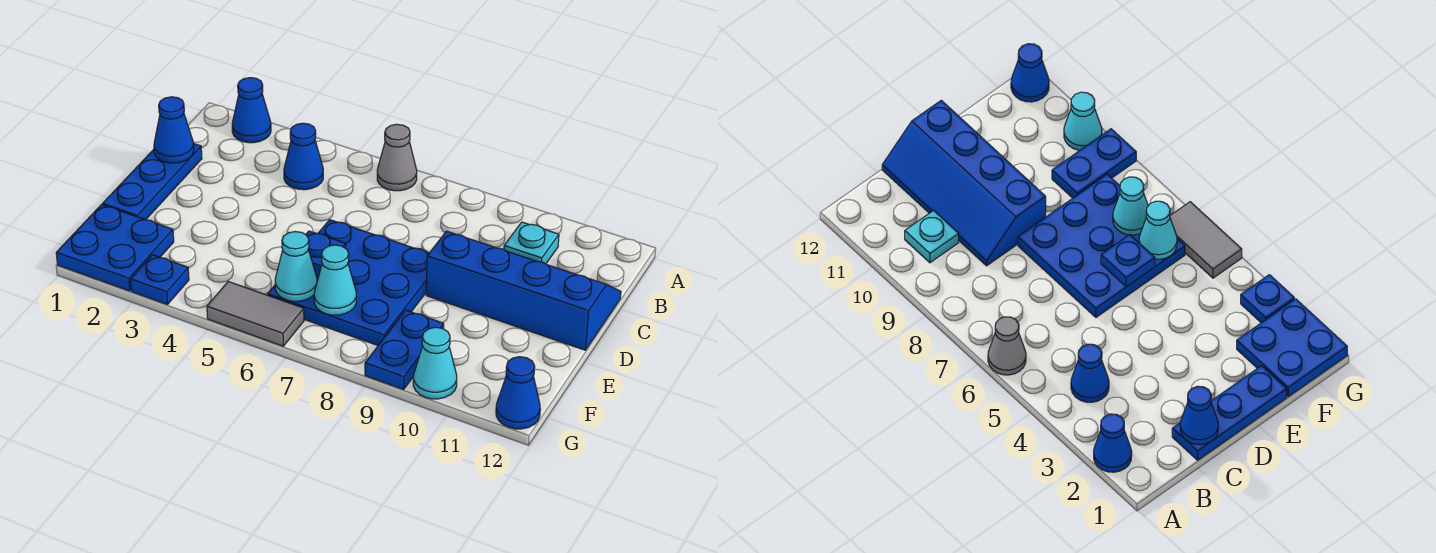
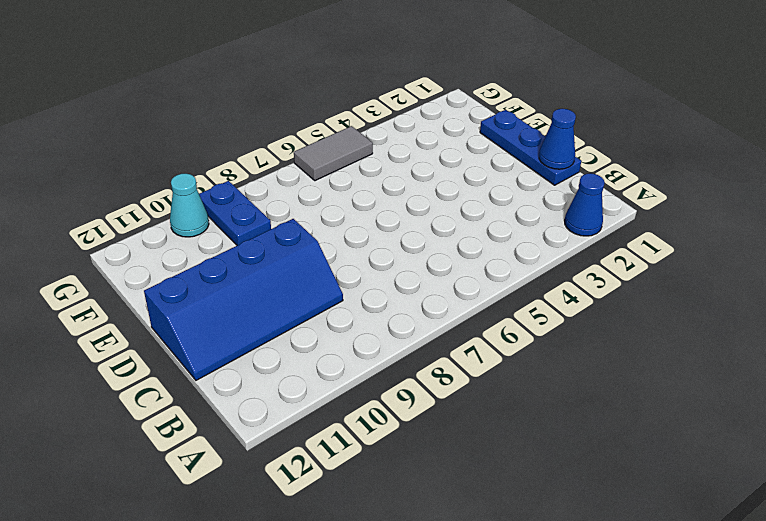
none -> grey cone A6 level 1
none -> blue cone B4 level 1
none -> cyan plate B10 level 1

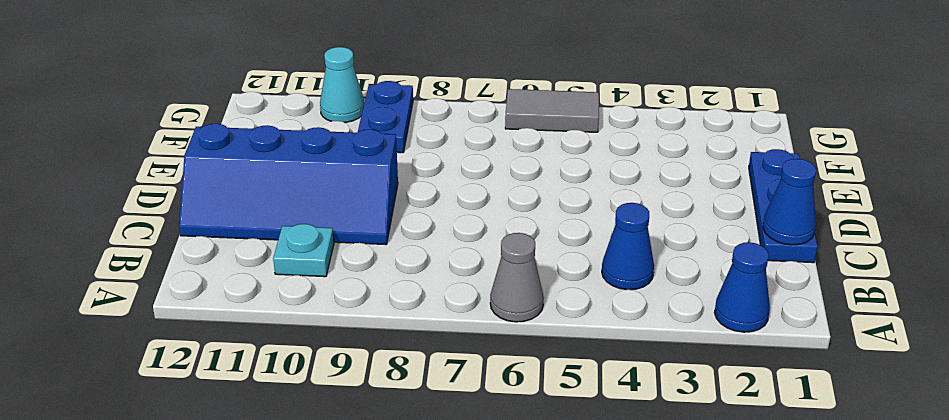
none -> blue plate D6:F8 level 1
none -> blue plate F1:G2 level 1
none -> blue plate G3 level 1

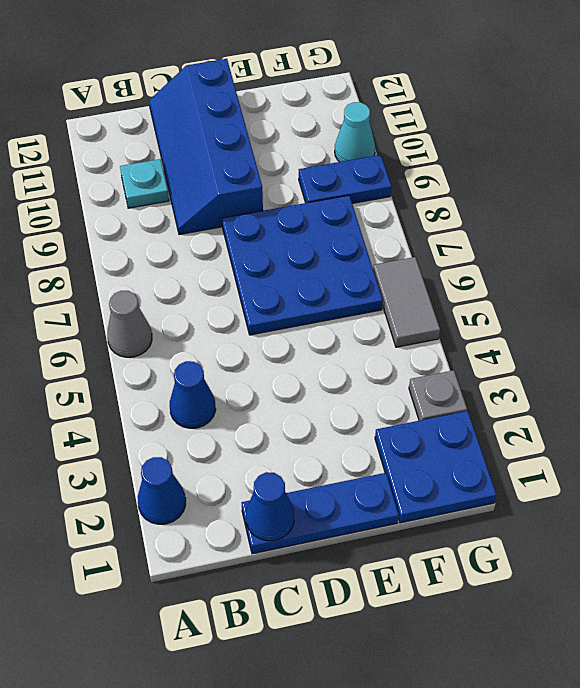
grey plate G3 level 1 -> blue plate G3 level 1
none -> blue cone G12 level 1
none -> blue plate E6 level 2
none -> cyan cone F6 level 2

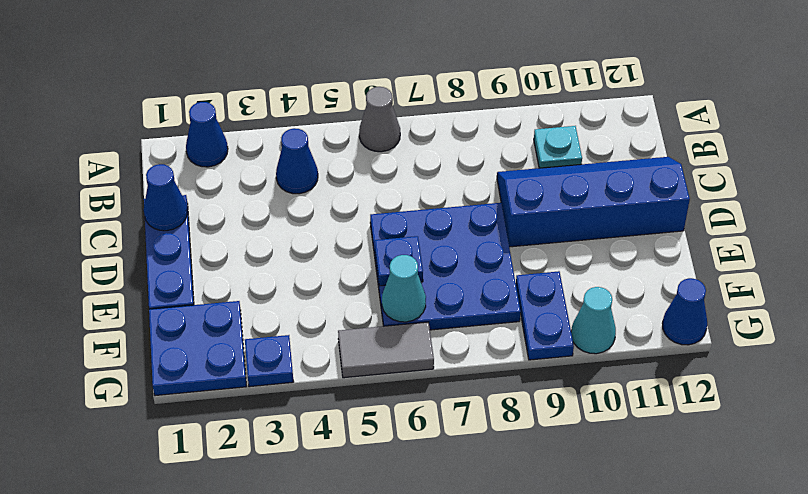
none -> cyan cone F7 level 2

